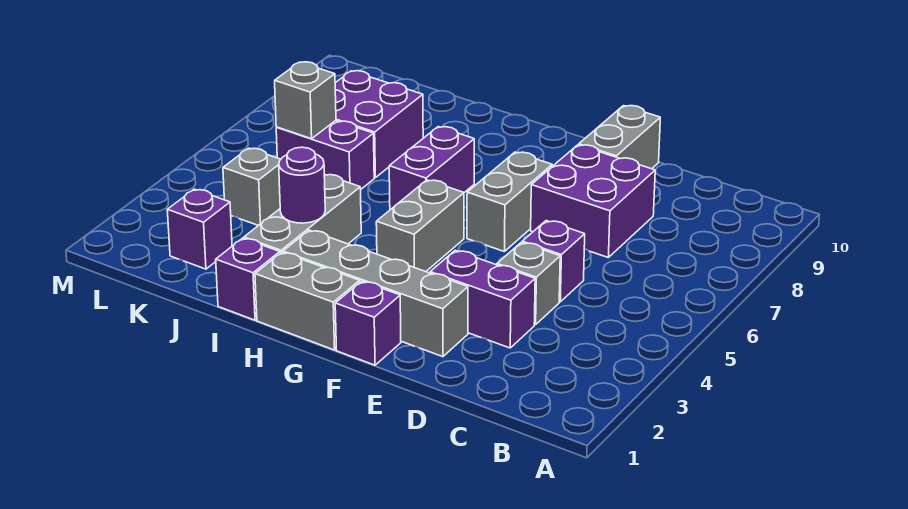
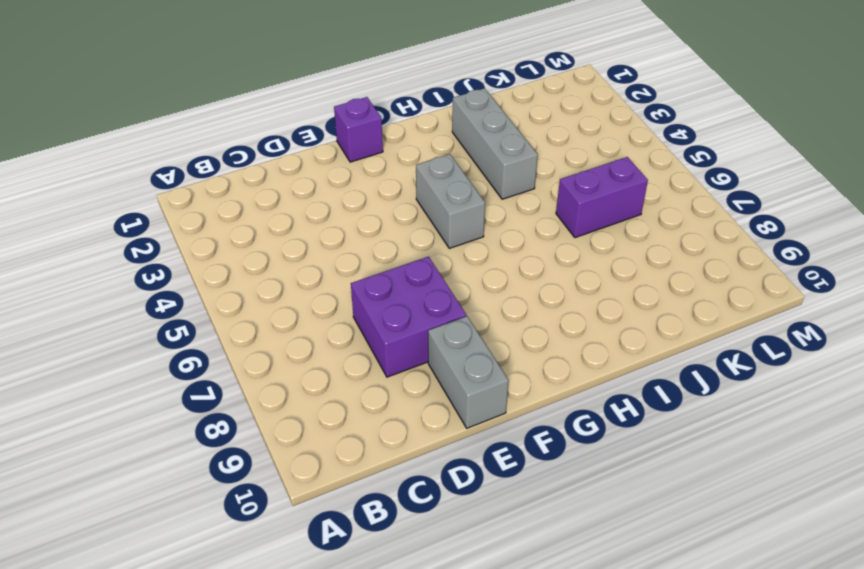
none -> purple brick D3:E3 level 1
none -> grey brick D4 level 1
none -> purple brick D5 level 1

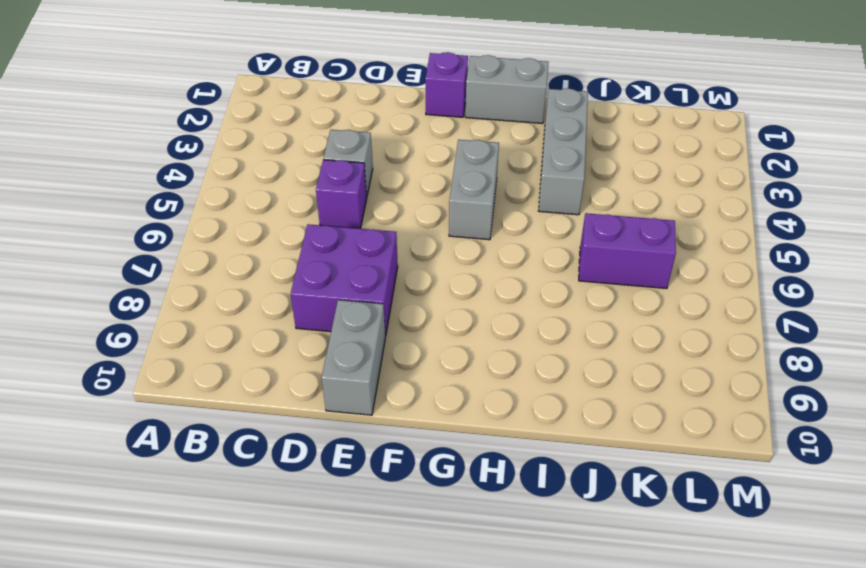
none -> purple brick D3:E3 level 1
none -> grey brick E2:H2 level 1
none -> grey brick F6:F7 level 1

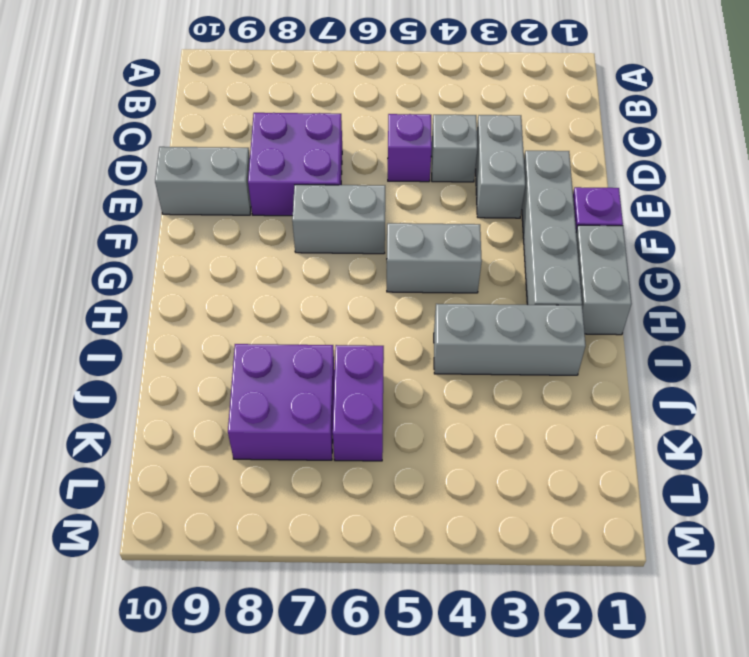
grey brick D3:E3 level 1 -> purple brick D3:E3 level 1
none -> purple brick H6:H7 level 1
none -> purple brick I1 level 1
none -> purple brick K2 level 1

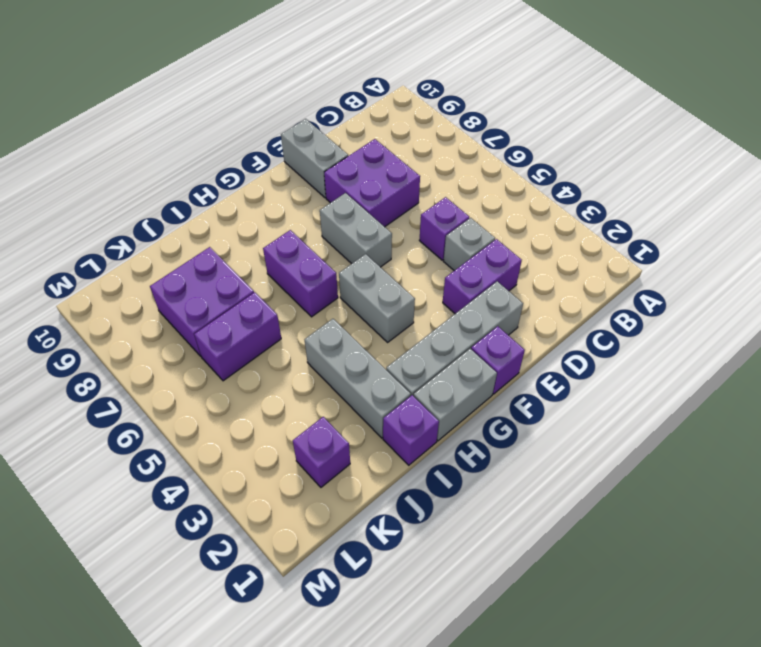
none -> grey brick K4 level 1
none -> purple round brick I3 level 2
none -> grey brick K6 level 2

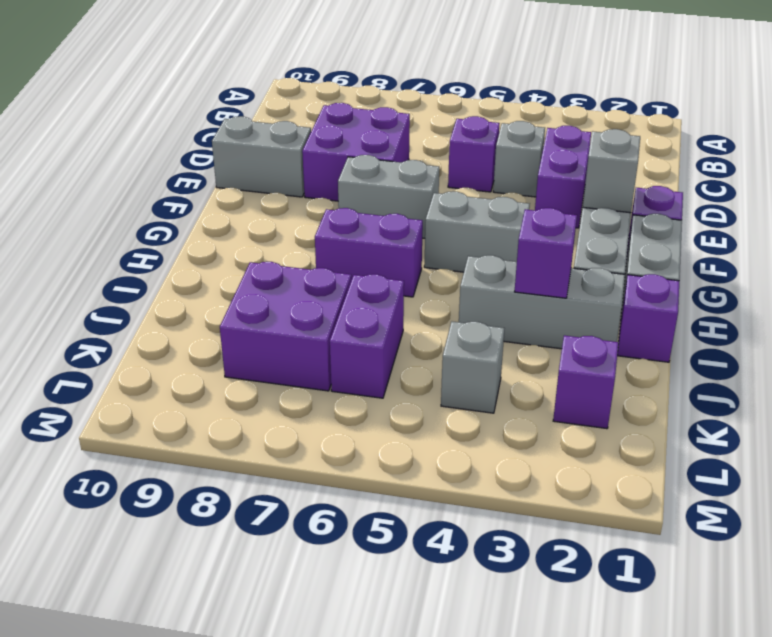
grey brick F2 level 2 -> grey brick K6 level 2
purple brick I3 level 2 -> purple round brick I3 level 2

